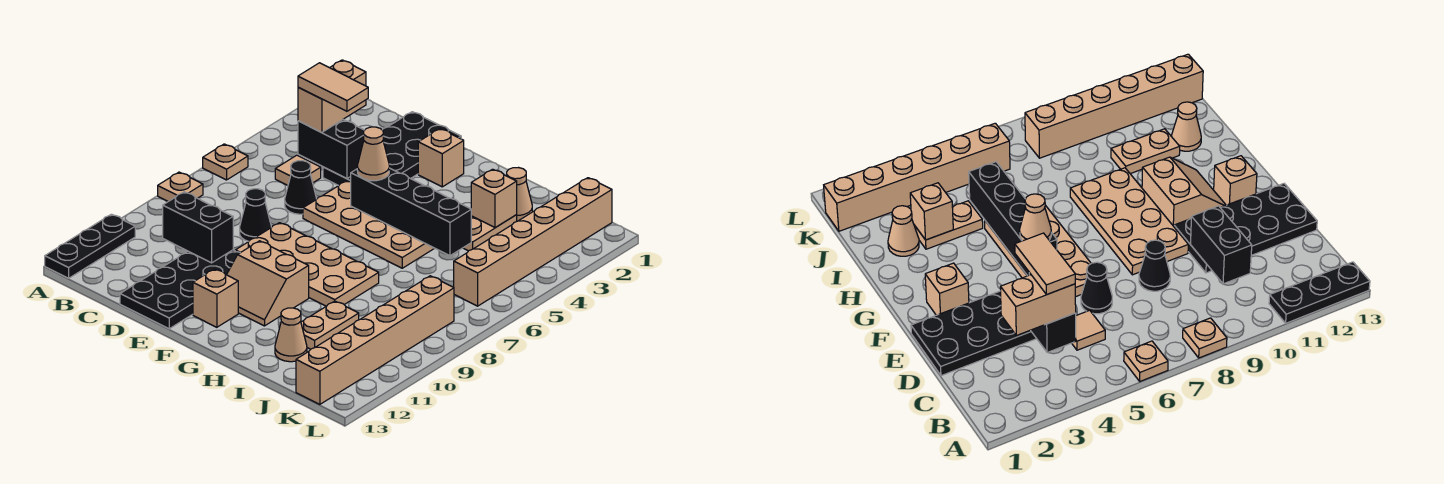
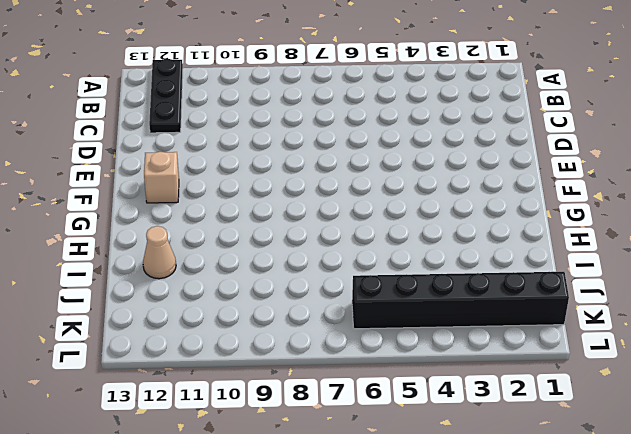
black plate A12:C12 level 1 -> black plate A11:A13 level 1
black brick K1:K6 level 1 -> tan brick K1:K6 level 1
none -> tan plate A6 level 1
none -> tan plate A8 level 1
none -> tan tile C5 level 1

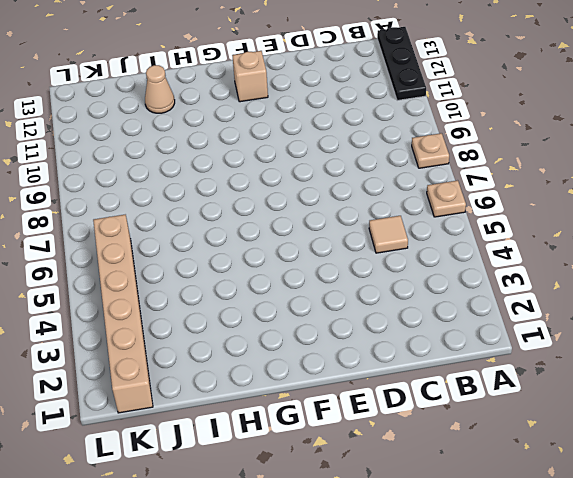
none -> black plate D1:E4 level 1
none -> black cone D6 level 1
none -> black cone D8 level 1

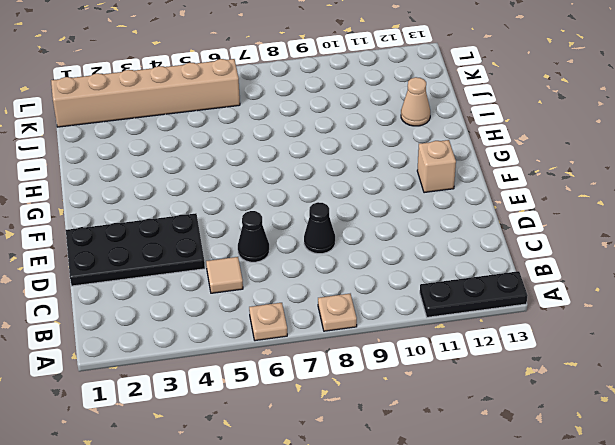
none -> black plate D10:E13 level 1
none -> tan plate E5:H6 level 1
none -> tan plate E8:H9 level 1

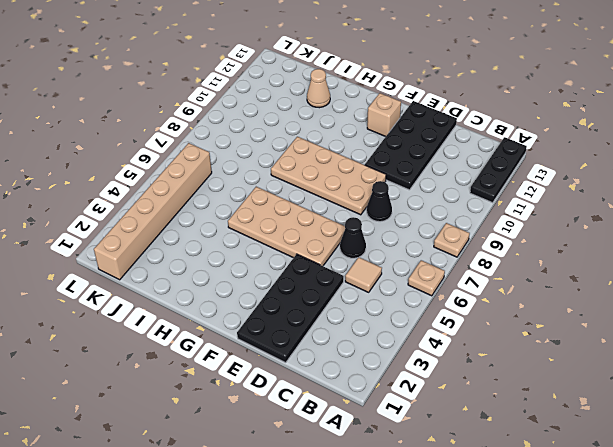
none -> tan brick F2 level 1
none -> tan slope F10:G11 level 1 top 10
none -> tan cone I2 level 1

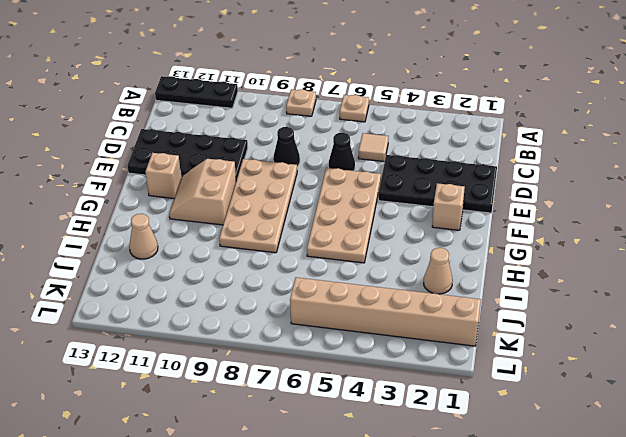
none -> tan plate I3:I4 level 1
none -> tan plate I10:I11 level 1
none -> tan brick K8:K13 level 1

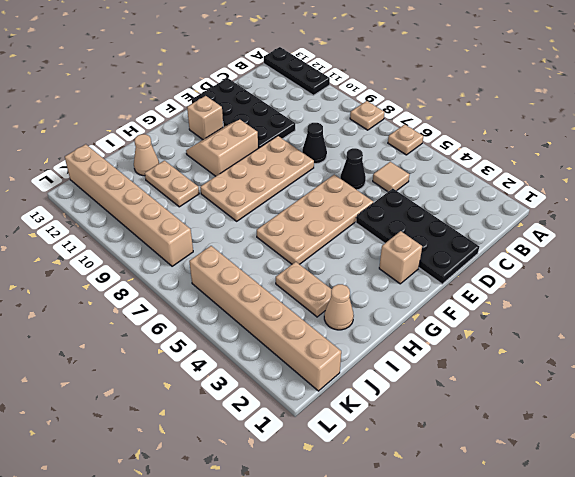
none -> black brick C4:D4 level 2
none -> black brick C10:D10 level 2
none -> black brick F5:I5 level 2

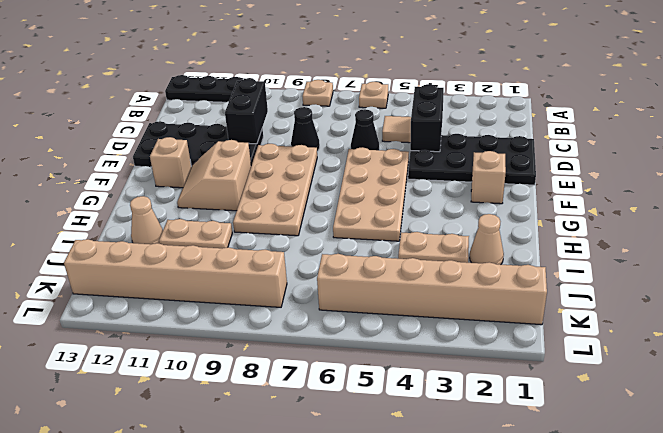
none -> black brick F5:I5 level 2
none -> tan brick I3 level 2
none -> tan brick C3:C4 level 3

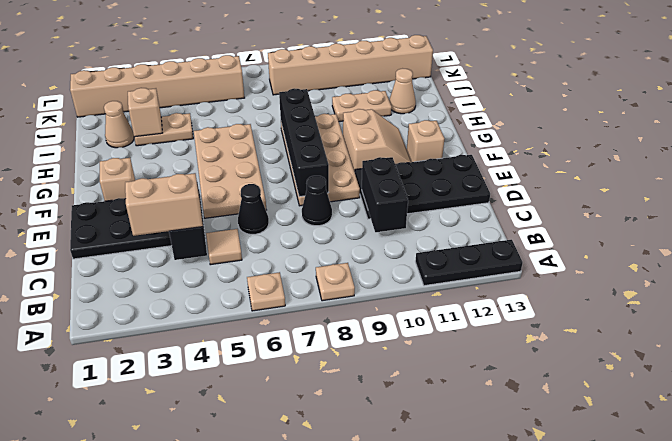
black brick E8:H8 level 2 -> black brick F5:I5 level 2
none -> tan cone F5 level 3
none -> tan tile C4:D4 level 4

